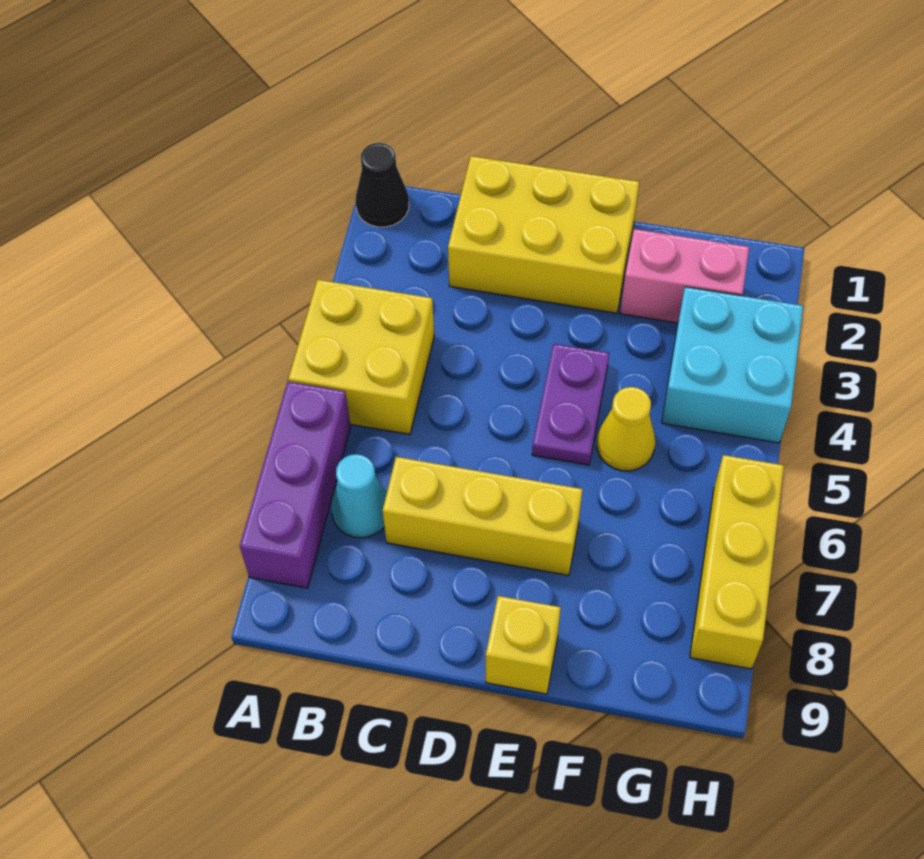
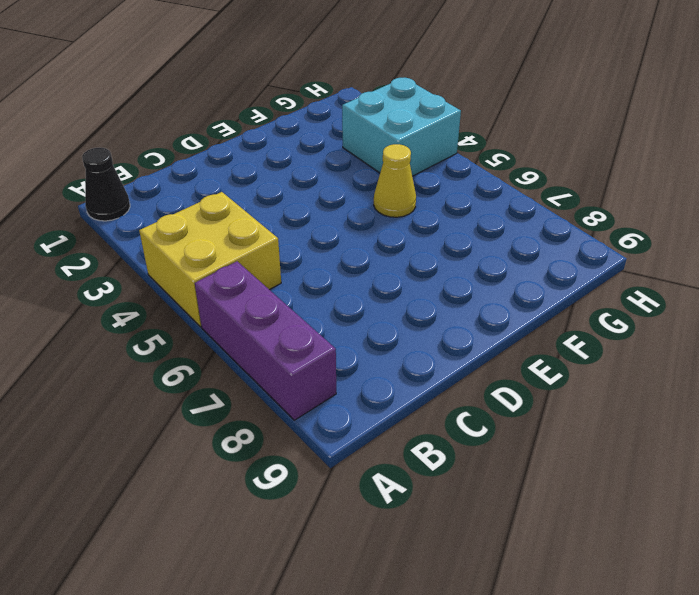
none -> cyan cone B7 level 1
none -> yellow brick C1:E2 level 1
none -> yellow brick C7:E7 level 1

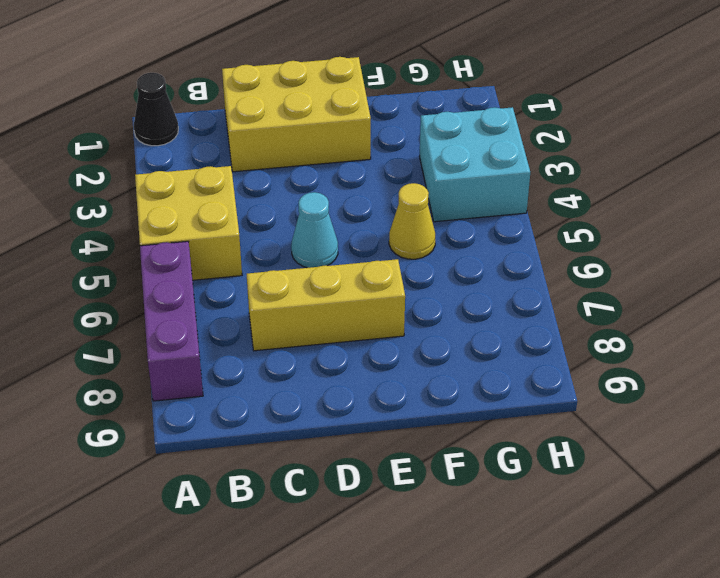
cyan cone D5 level 1 -> cyan cone B7 level 1
none -> purple plate E4:E5 level 1
none -> yellow brick E9 level 1
none -> pink brick F2:G2 level 1

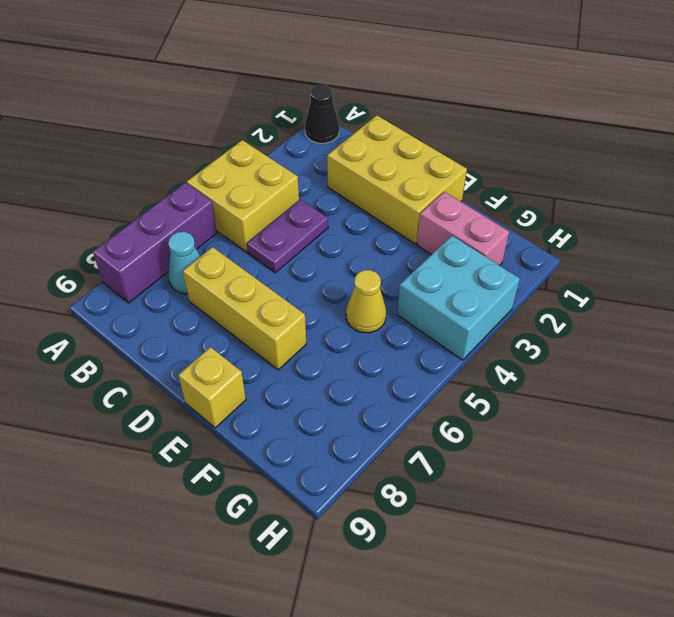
purple plate C4:C5 level 1 -> purple plate E4:E5 level 1
none -> yellow brick H6:H8 level 1

